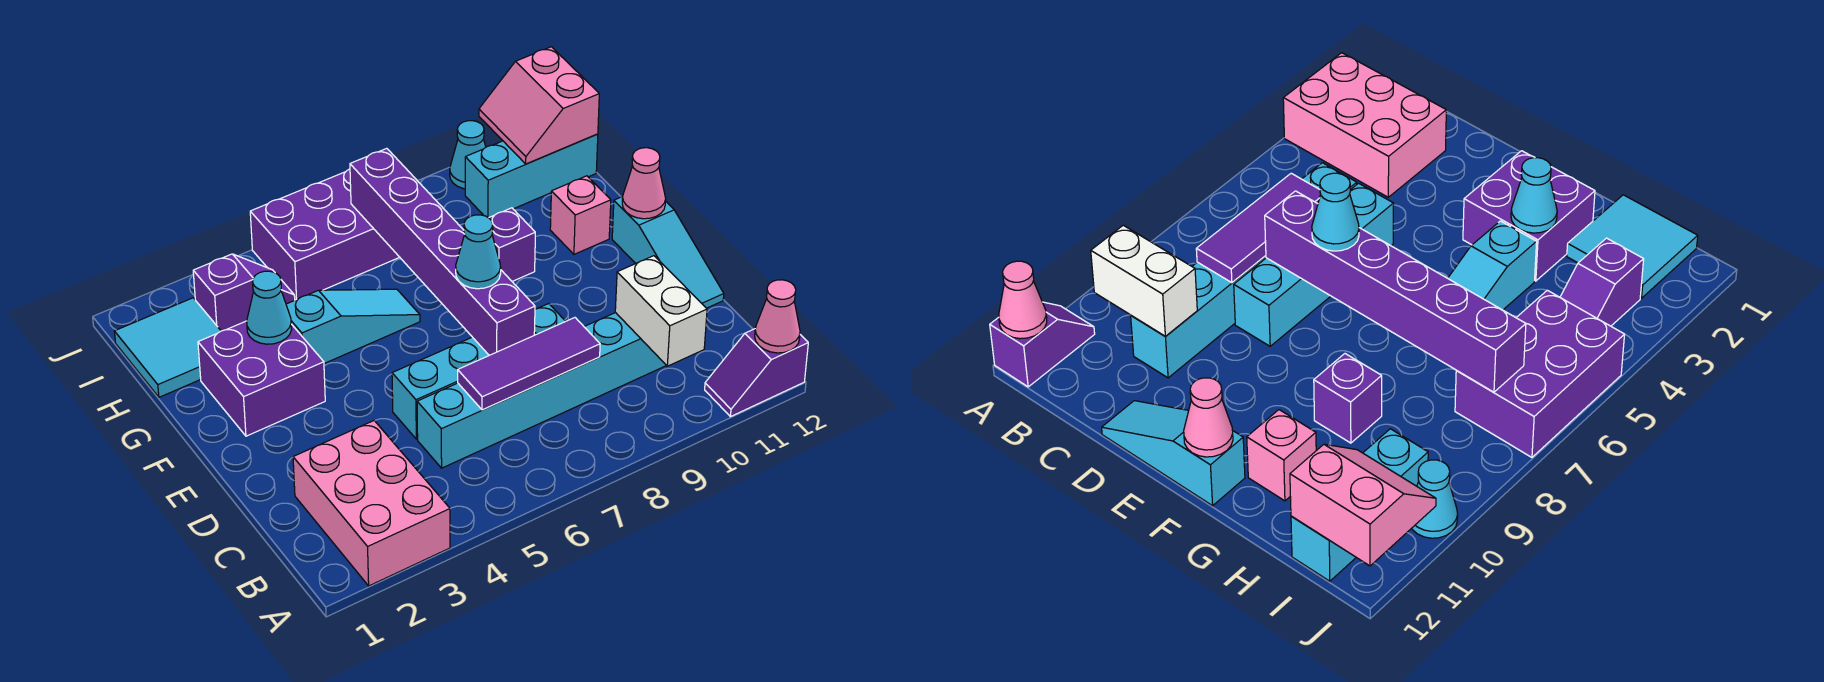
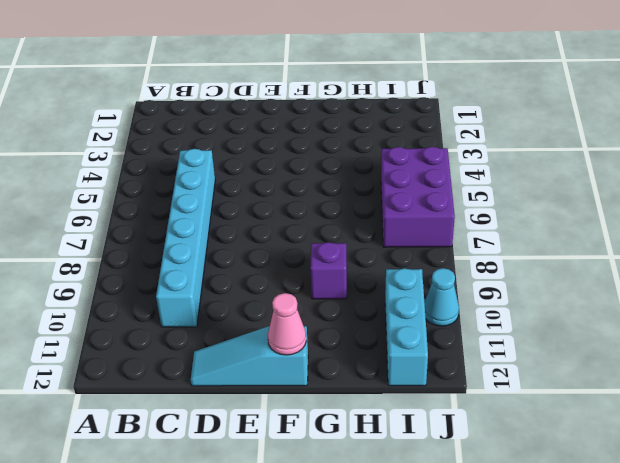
none -> pink brick A2:C3 level 1
none -> purple slope A11:A12 level 1 top 12
none -> cyan brick D5:D8 level 1

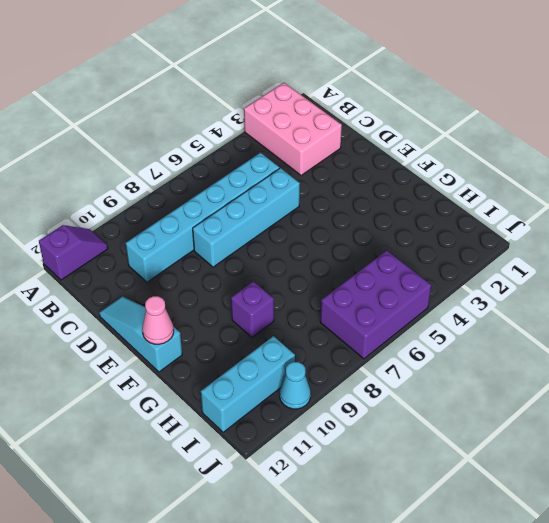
none -> purple brick F2:G3 level 1
none -> cyan slope G4:G6 level 1 top 4
none -> pink brick G11 level 1

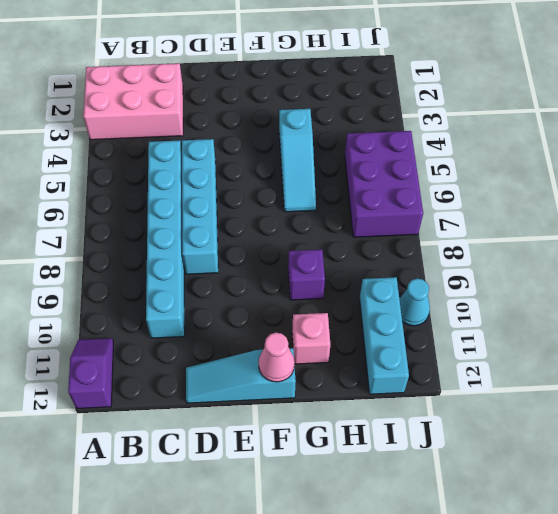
none -> purple brick F2:G3 level 1
none -> cyan tile H1:I2 level 1
none -> purple slope I3:I4 level 1 top 3

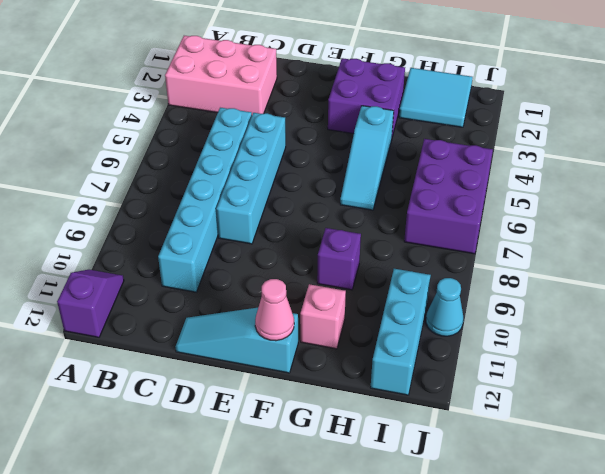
none -> purple slope I3:I4 level 1 top 3
none -> pink cone A12 level 2
none -> white brick B10:C10 level 2

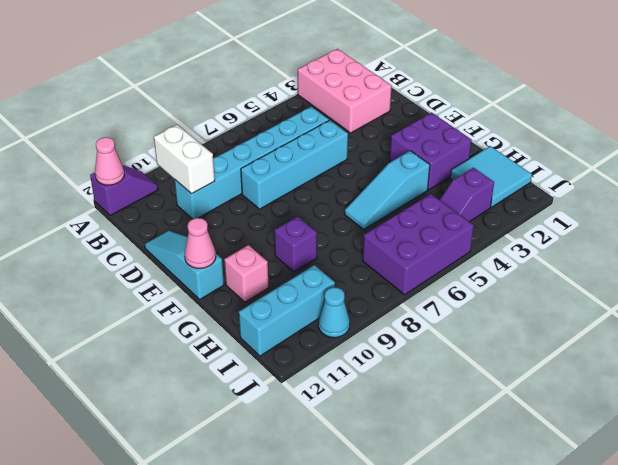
none -> purple tile C6:C8 level 2
none -> purple brick D7:I7 level 2
none -> cyan cone G3 level 2

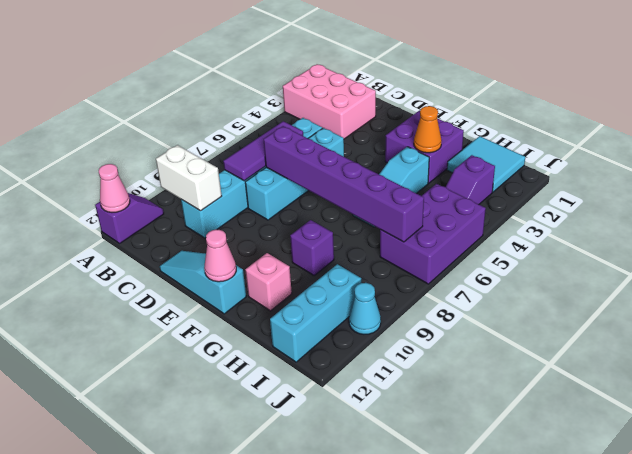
orange cone G3 level 2 -> cyan cone G3 level 2
none -> pink slope I11:J12 level 2 top 12
none -> cyan cone E7 level 3

